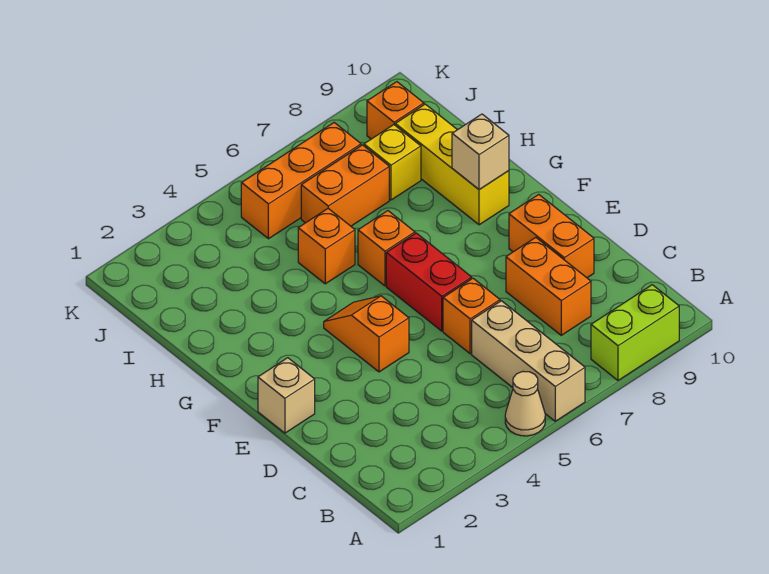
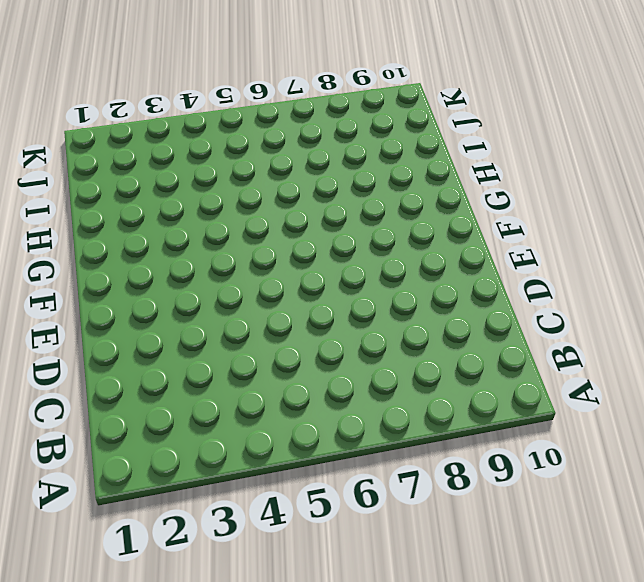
none -> tan cone A5 level 1
none -> tan brick A6:C6 level 1
none -> lime brick A8:A9 level 1

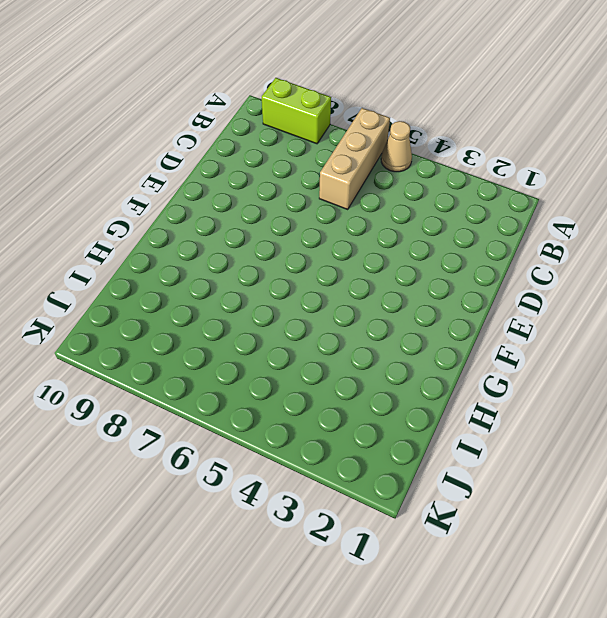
none -> orange brick C8:D8 level 1
none -> orange brick D6 level 1
none -> orange brick D9:E9 level 1

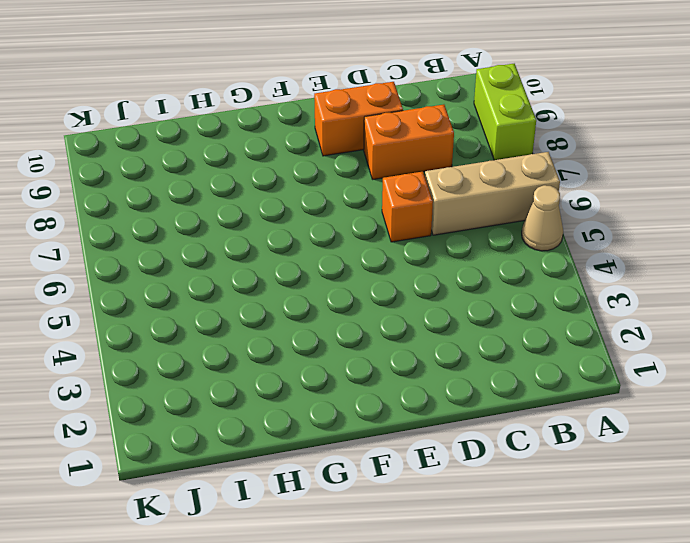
none -> tan brick E1 level 1
none -> orange slope E4:F4 level 1 top E
none -> red brick E6:F6 level 1

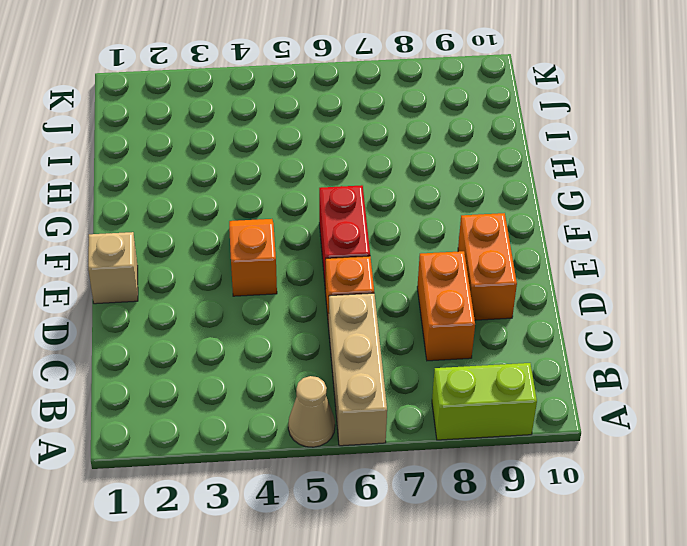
none -> orange brick G6 level 1
none -> yellow brick G9:I9 level 1
none -> orange brick H5 level 1

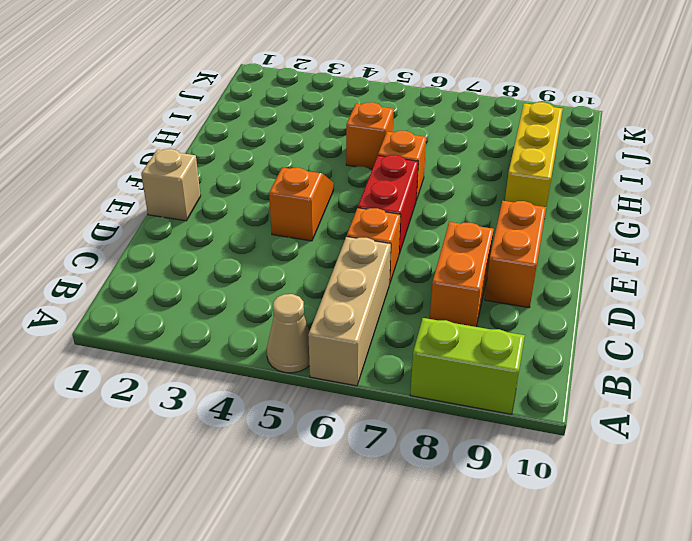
none -> orange brick I6:I7 level 1
none -> yellow brick I8 level 1
none -> orange brick J5:J7 level 1

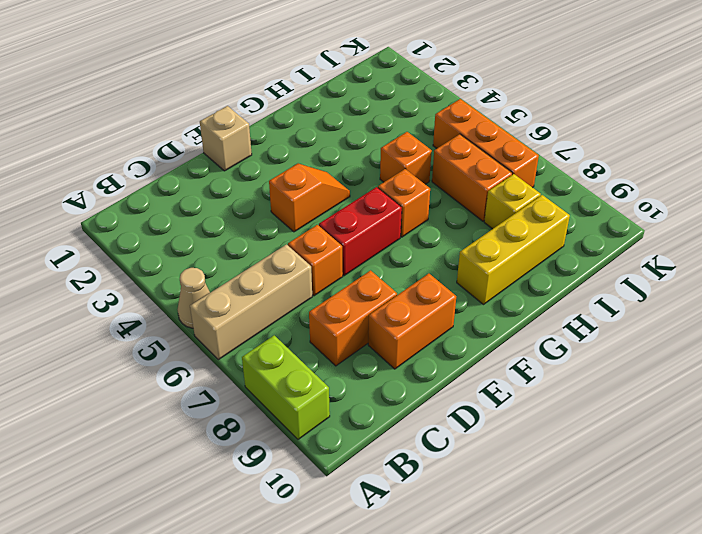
none -> orange brick J9 level 1
none -> tan brick G9 level 2

